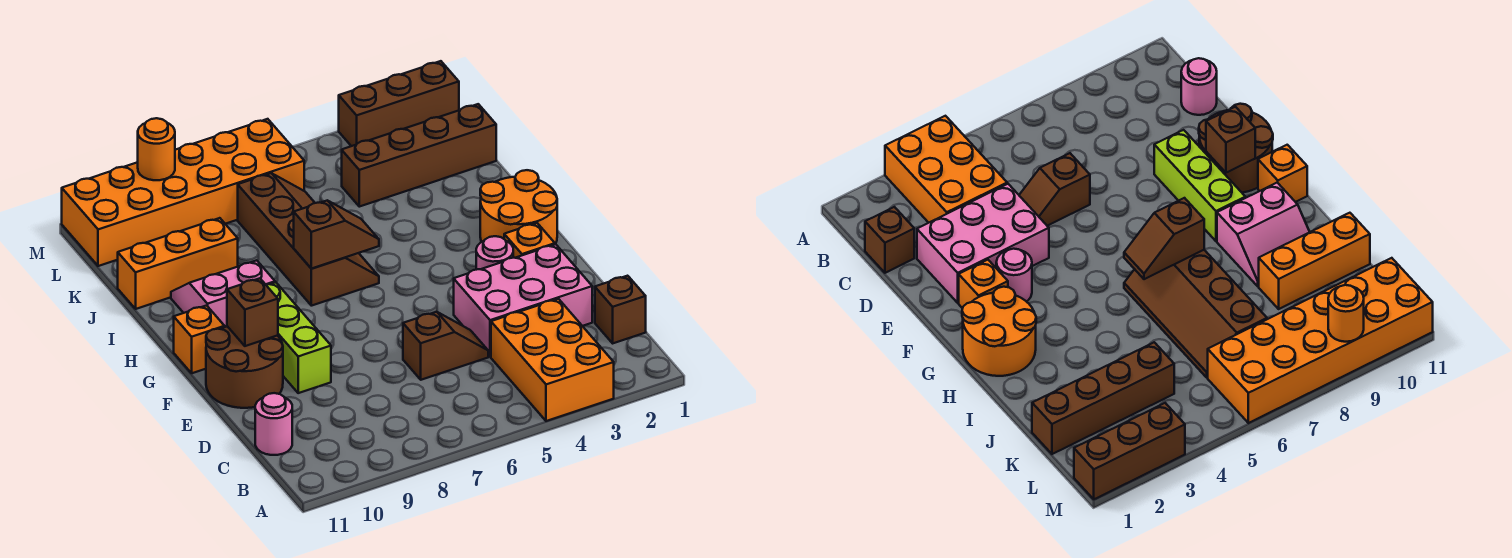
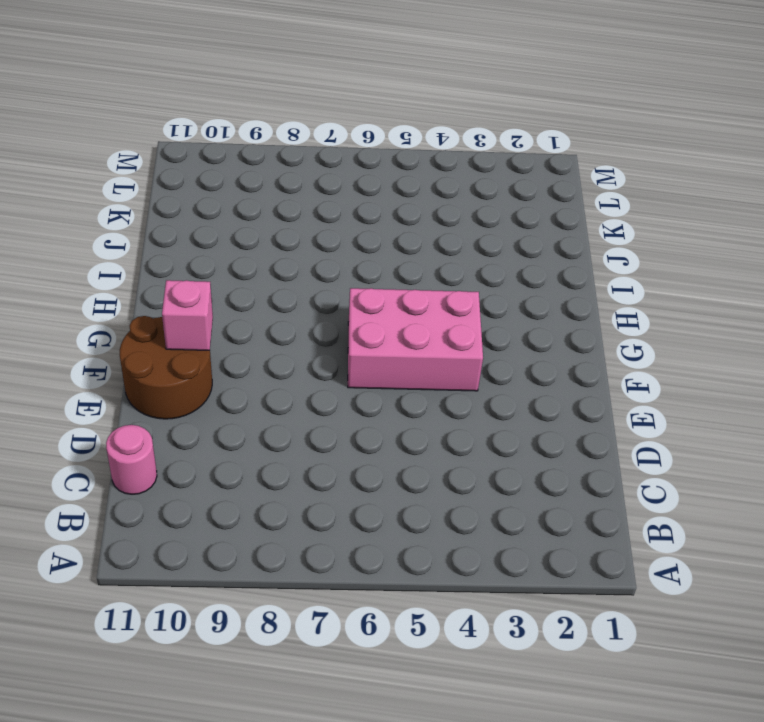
pink brick F4:G6 level 1 -> pink brick D2:E4 level 1
pink brick F10 level 2 -> brown brick F10 level 2
none -> orange brick A3:C4 level 1
none -> brown brick C1 level 1
none -> brown slope D5:D6 level 1 top 6

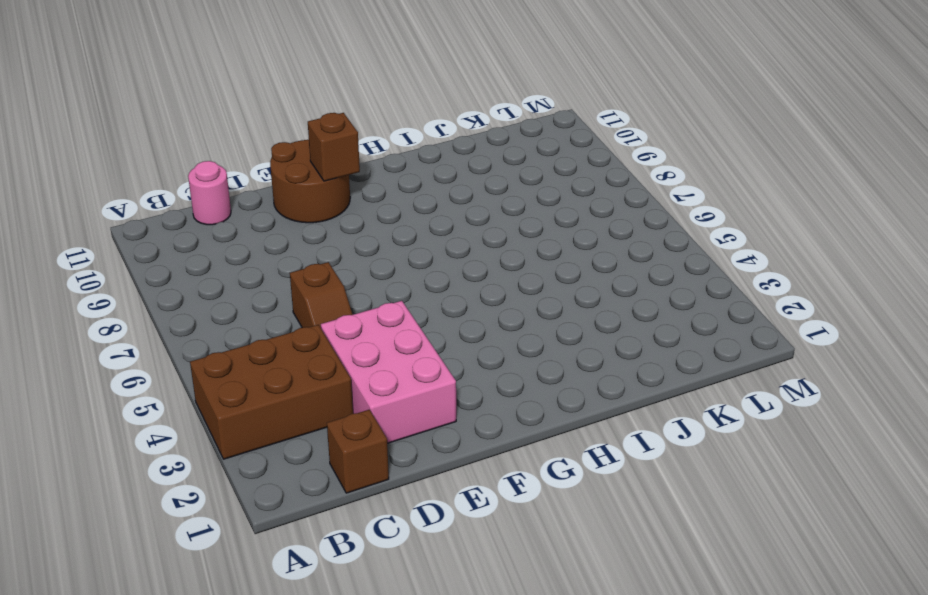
brown brick A3:C4 level 1 -> orange brick A3:C4 level 1
none -> lime brick E9:G9 level 1
none -> orange brick F2 level 1
none -> pink round brick F3 level 1

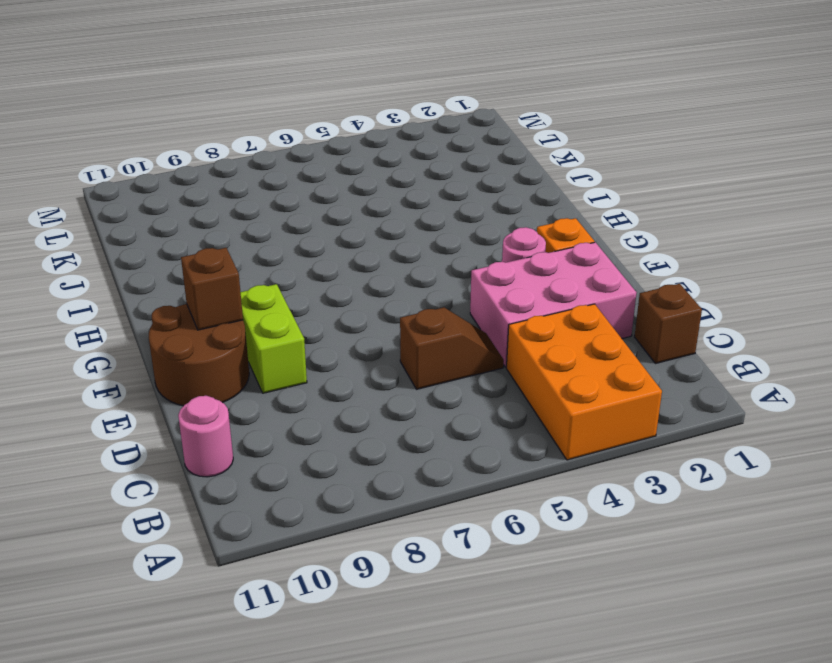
lime brick E9:F9 level 1 -> lime brick E9:G9 level 1
none -> orange round brick G1:H2 level 1
none -> orange brick G11 level 1
none -> brown slope H6:K7 level 1 top 7

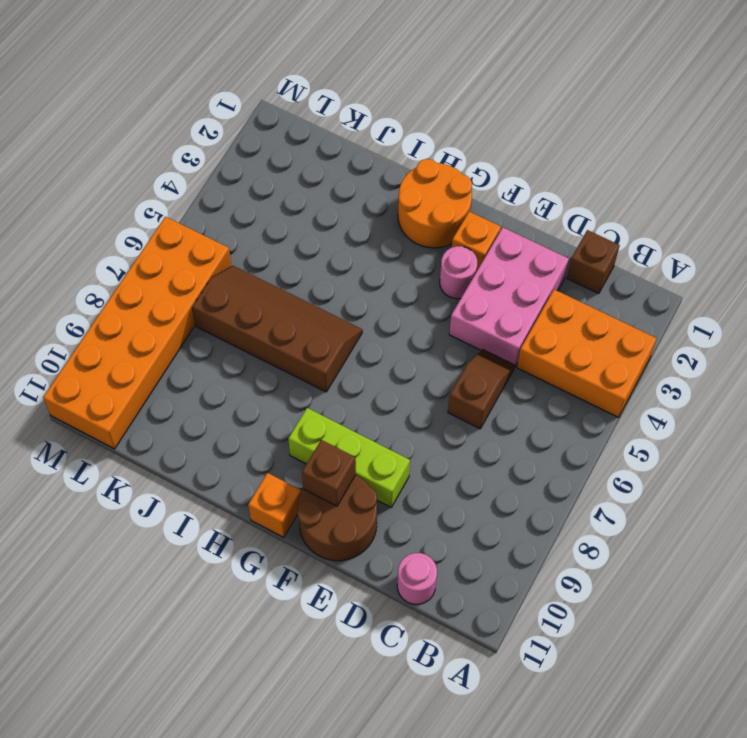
none -> pink slope H9:I10 level 1 top H
none -> orange brick J9:J11 level 1
none -> brown brick K1:K4 level 1

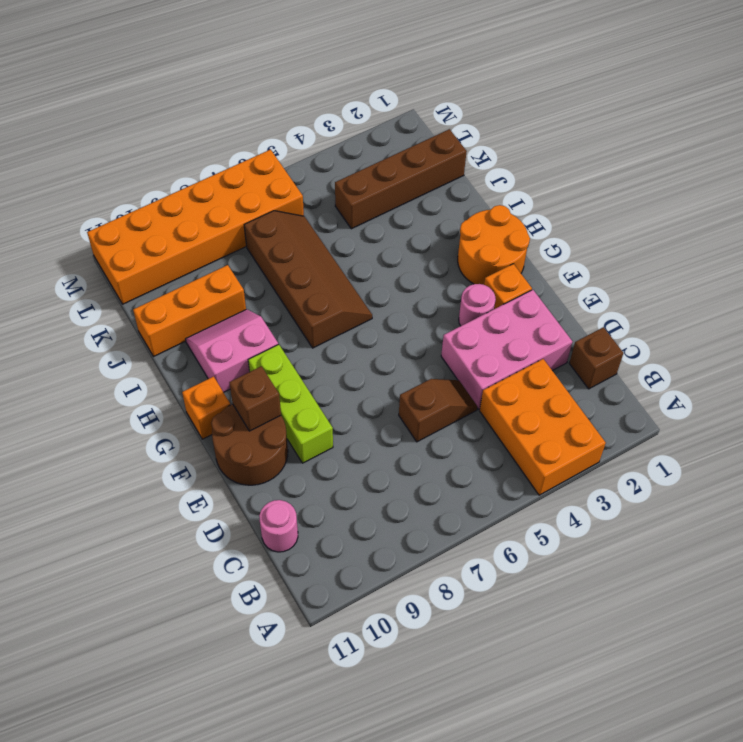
none -> brown brick M1:M3 level 1
none -> brown slope H6:H7 level 2 top 7
none -> orange round brick M9 level 2

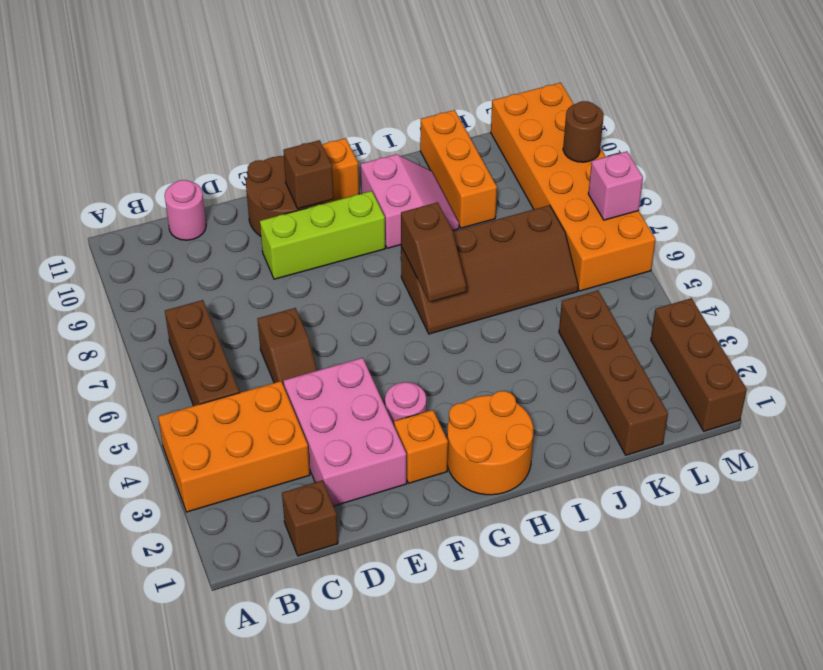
brown brick B5:B7 level 1 -> none
pink brick M7 level 2 -> none
brown round brick M9 level 2 -> orange round brick M9 level 2

